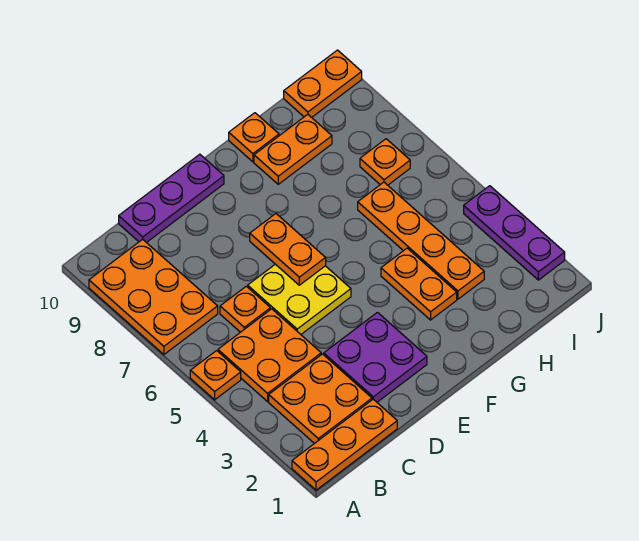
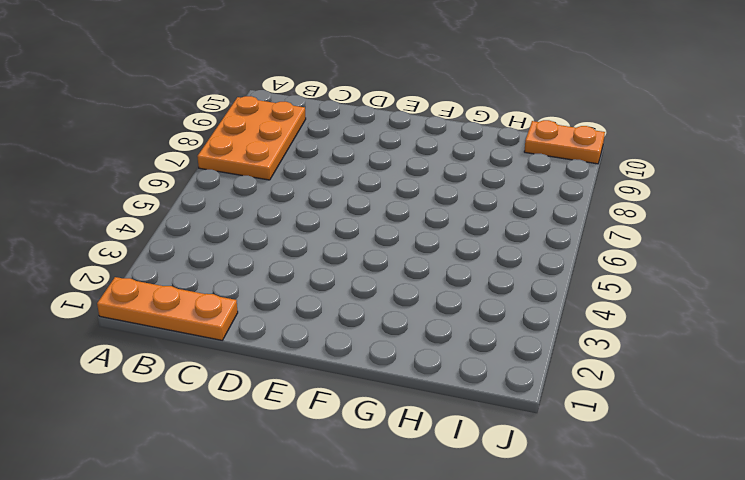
none -> orange plate A5 level 1
none -> orange plate B2:C3 level 1
none -> orange plate B4:C5 level 1

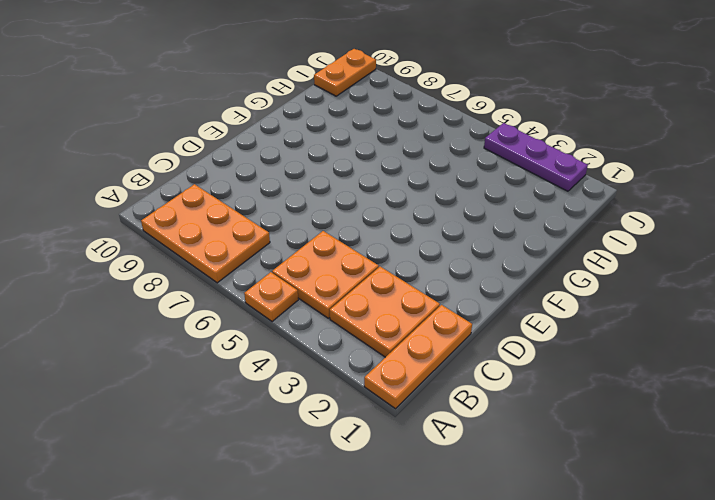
none -> orange plate C6 level 1
none -> purple plate C10:E10 level 1
none -> purple plate D2:E3 level 1

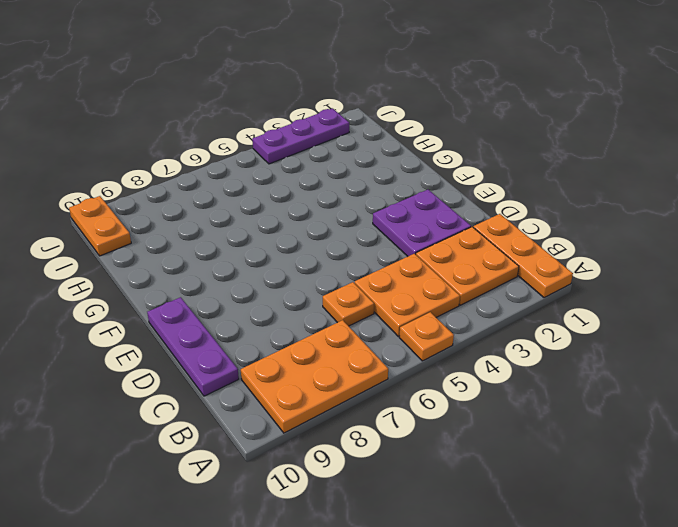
none -> yellow plate D5:E6 level 1
none -> orange plate G3:G4 level 1
none -> orange plate G9:H9 level 1

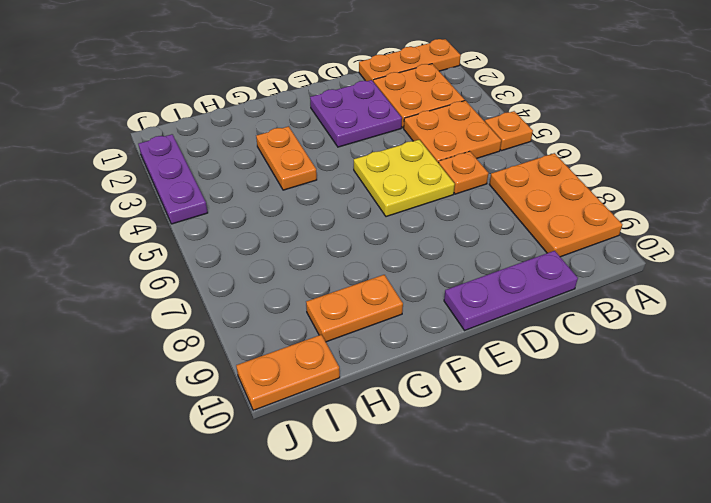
none -> orange plate G10 level 1
none -> orange plate H3:H6 level 1
none -> orange plate I7 level 1

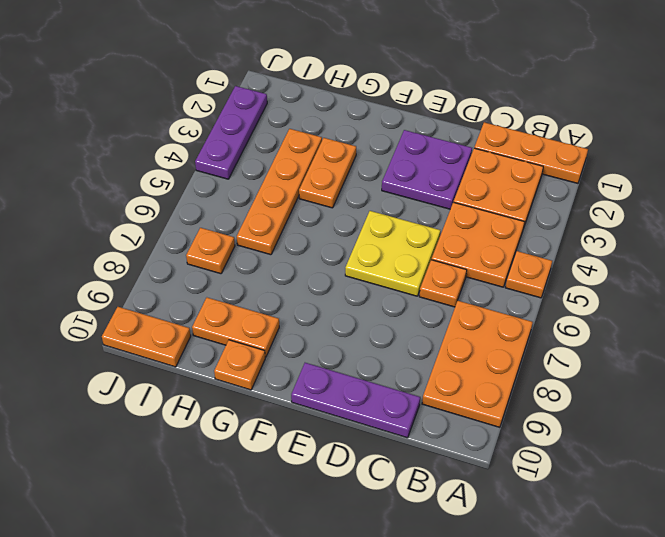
none -> orange plate E6:E7 level 2

